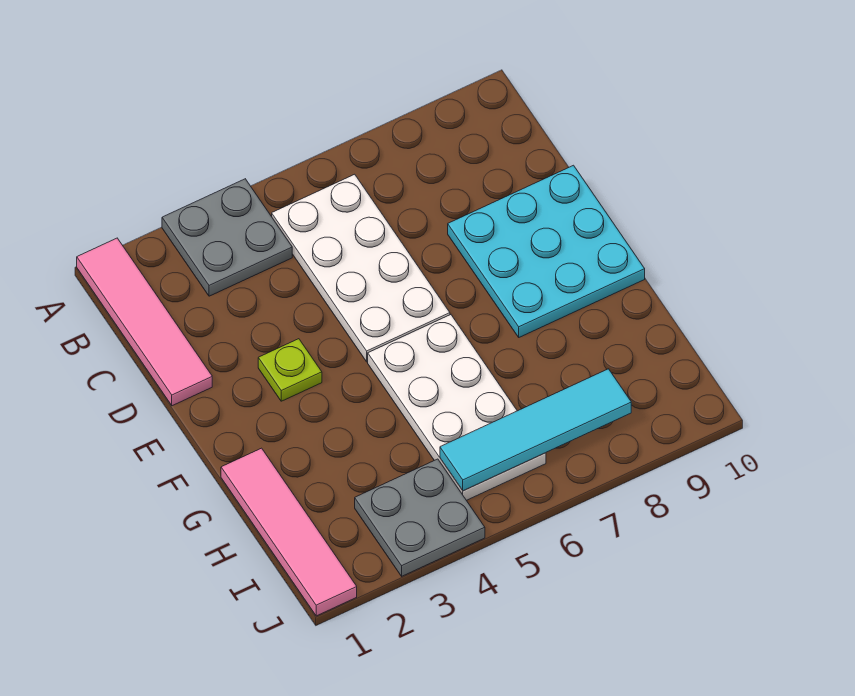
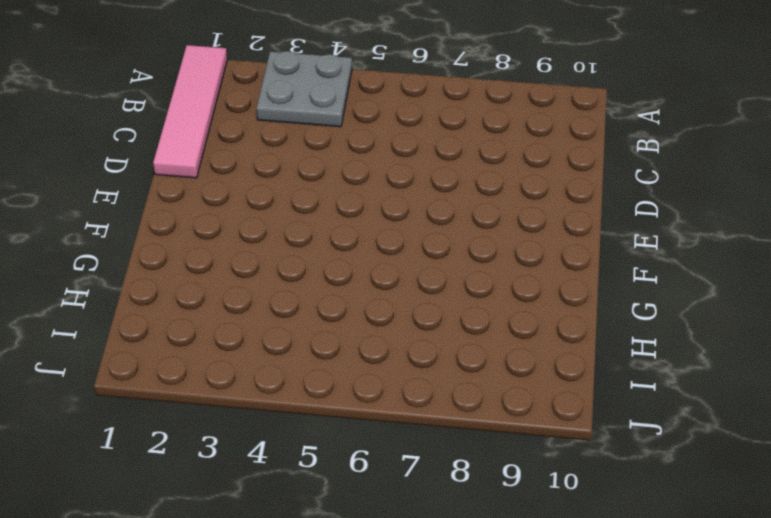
none -> white plate B5:E6 level 1
none -> cyan plate D8:F10 level 1

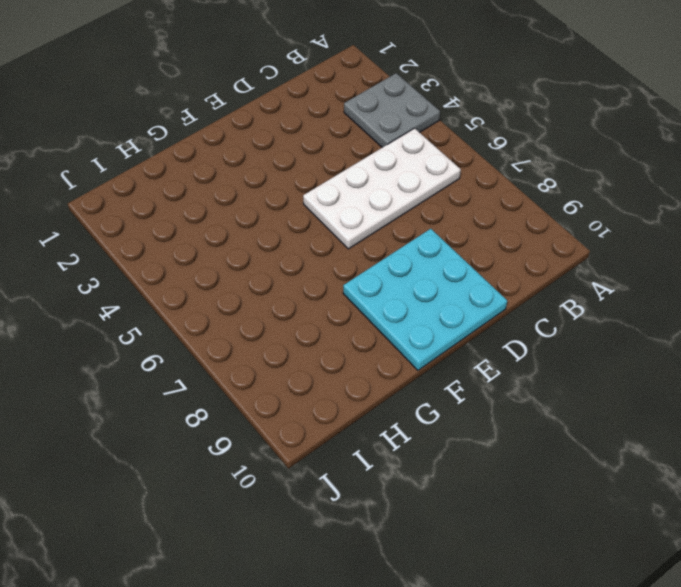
none -> pink tile A1:D1 level 1
none -> lime plate E3 level 1

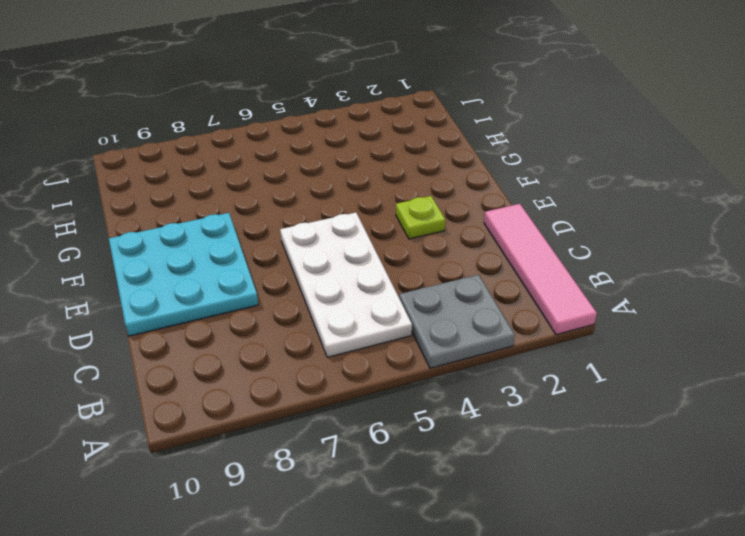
none -> white plate F5:I6 level 1
none -> pink tile G1:J1 level 1

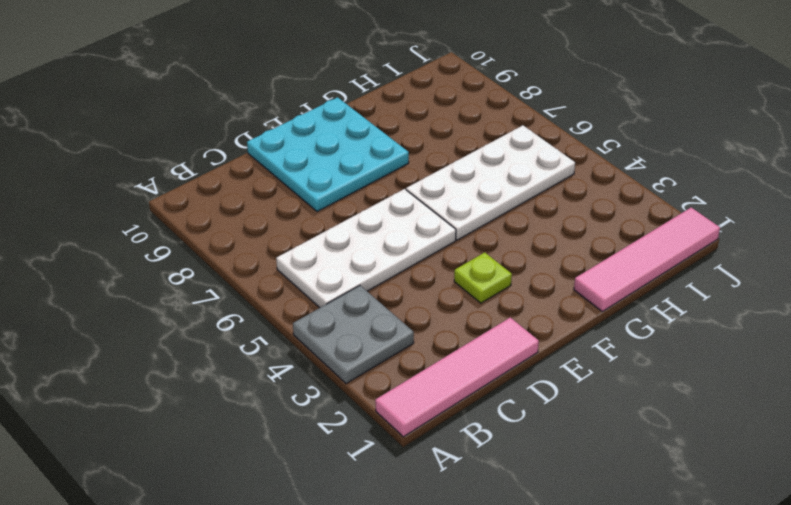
none -> grey plate I3:J4 level 1
none -> cyan tile I5:I8 level 2

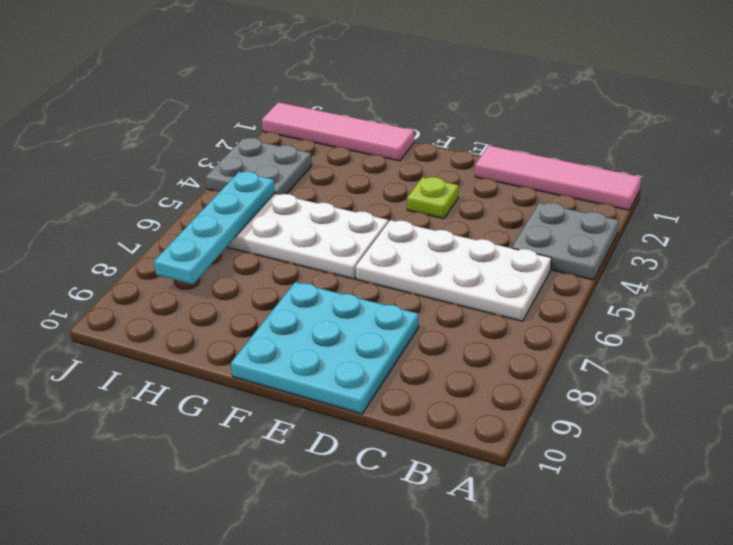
cyan plate I5:I8 level 2 -> cyan tile I5:I8 level 2

